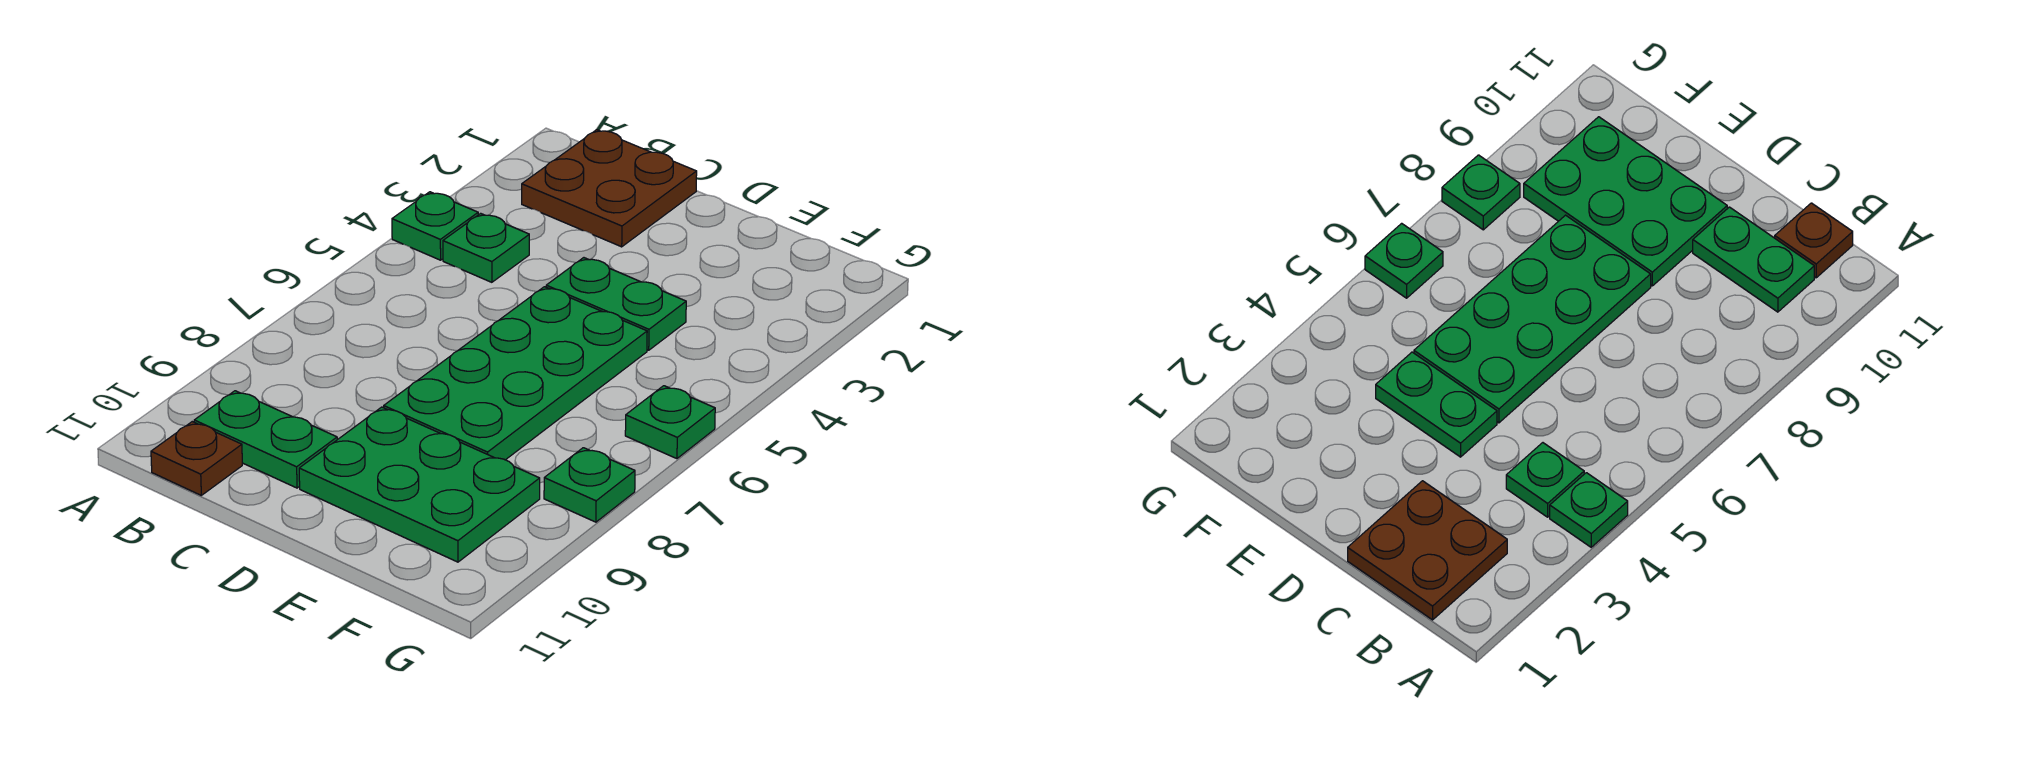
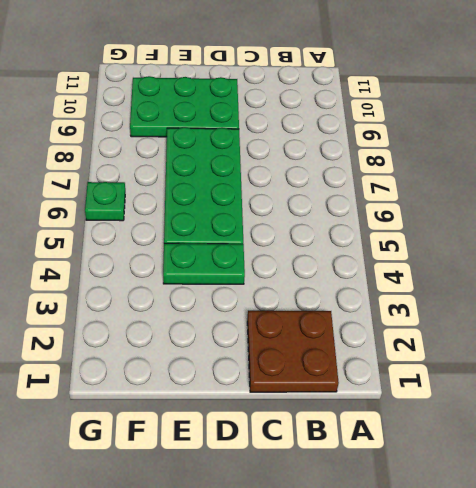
none -> green plate A4 level 1
none -> green plate B4 level 1

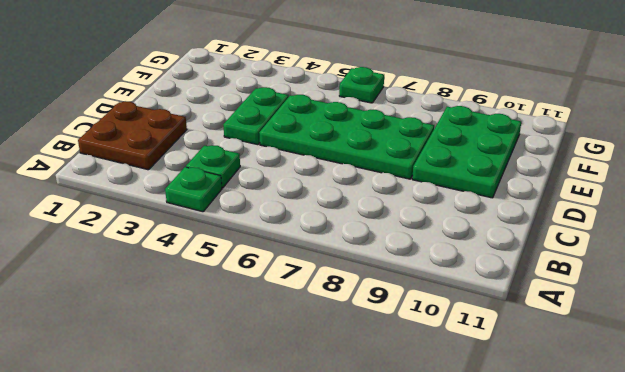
none -> green plate B10:C10 level 1
none -> brown plate B11 level 1

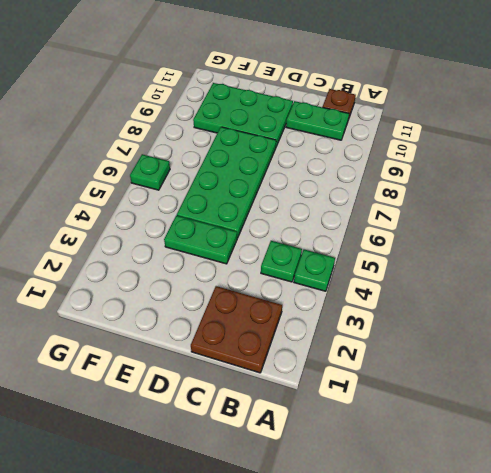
none -> green plate G8 level 1

